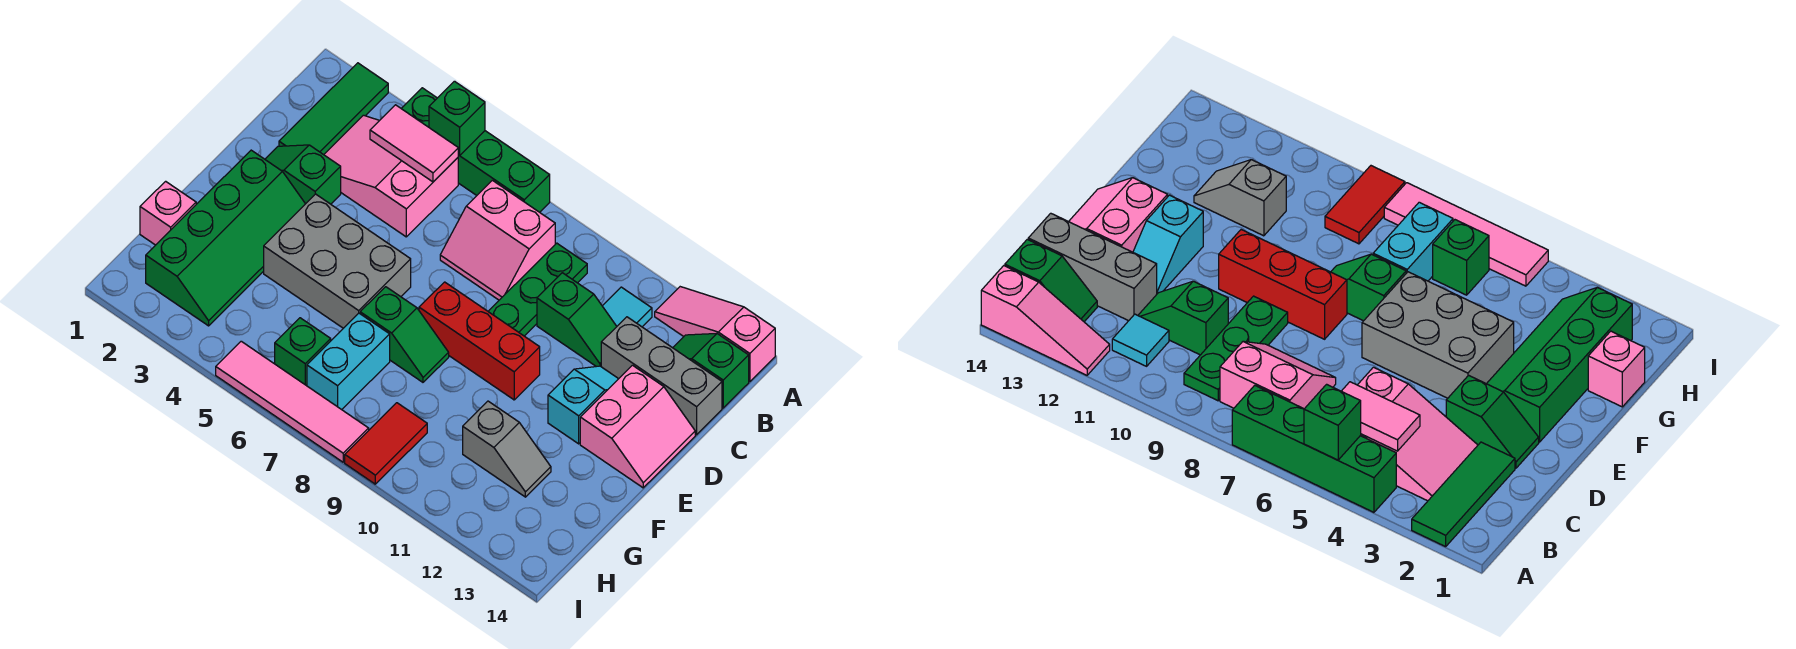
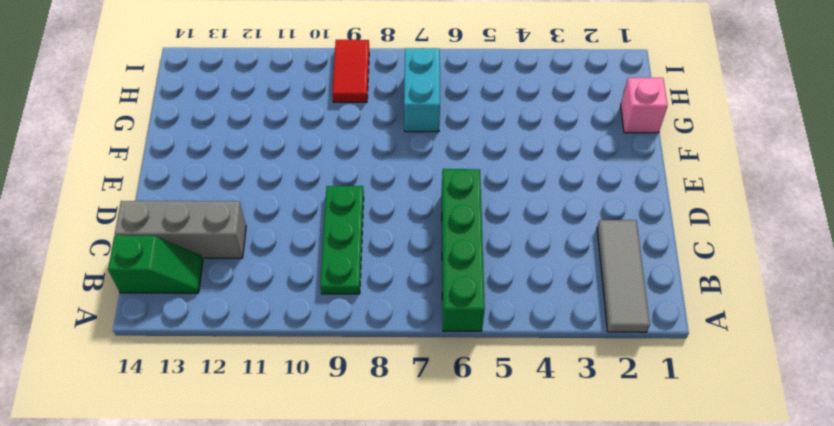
grey tile A2:C2 level 1 -> green tile A2:C2 level 1
green brick A6:D6 level 1 -> green brick A4:A7 level 1
none -> pink slope A12:A14 level 1 top 14
none -> pink slope B3:C5 level 1 top 5
none -> pink slope B7:C8 level 1 top B

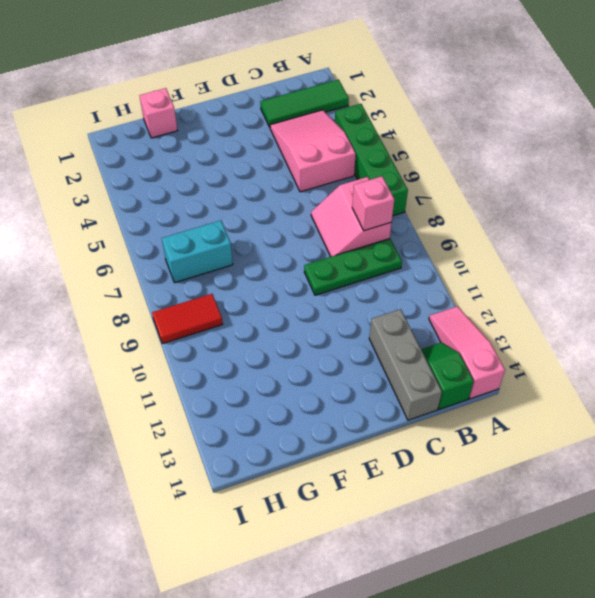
pink brick B8 level 2 -> none
none -> cyan tile B11 level 1
none -> green slope C10:C11 level 1 top 10
none -> green slope D2:D3 level 1 top 3

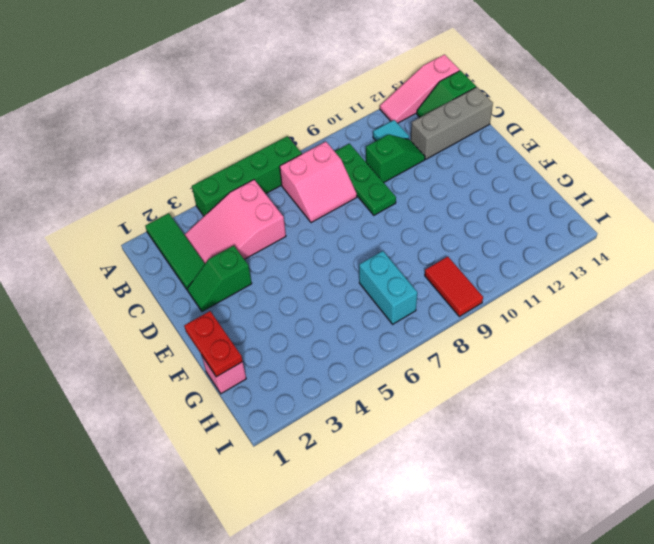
red plate F1:G1 level 2 -> none
none -> cyan slope D12:E12 level 1 top E
none -> pink slope D13:E14 level 1 top 13
none -> green slope E2:H3 level 1 top 2

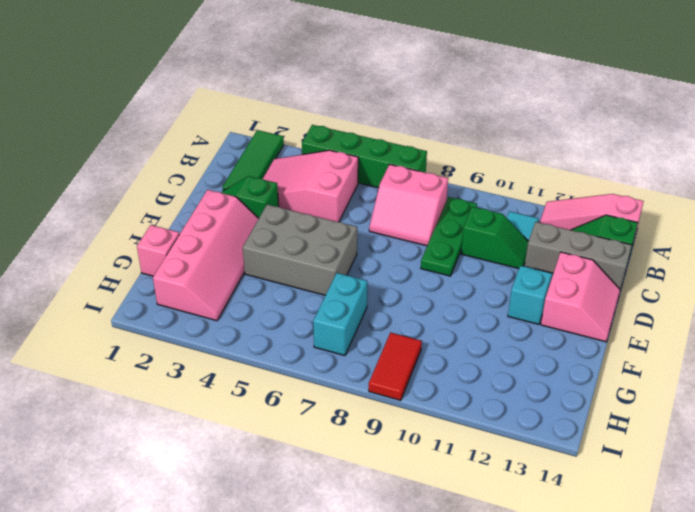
pink slope E2:H3 level 1 top 2 -> green slope E2:H3 level 1 top 2
none -> red brick E8:E10 level 1
none -> green slope F7:F8 level 1 top 7
none -> grey slope G11:G12 level 1 top 11

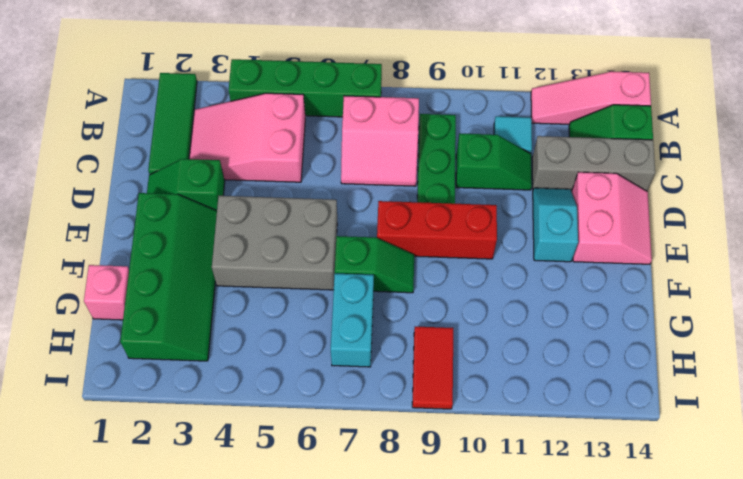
none -> grey slope G11:G12 level 1 top 11
none -> green brick H6 level 1
none -> pink tile I5:I8 level 1

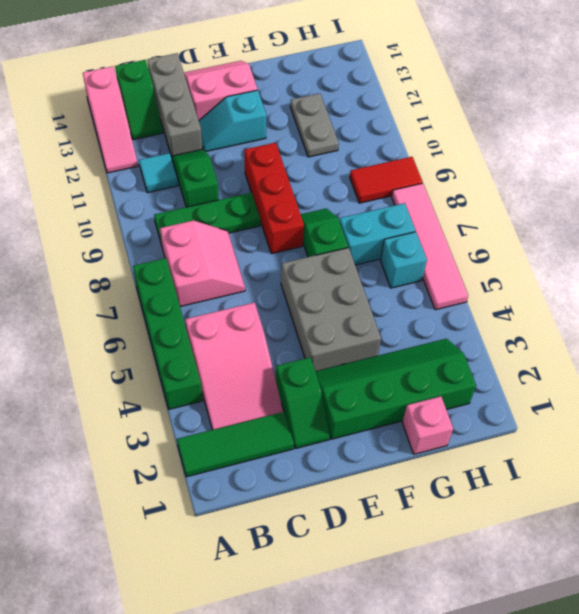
grey plate G11:G12 level 1 -> grey slope G11:G12 level 1 top 11
cyan brick H6 level 1 -> green brick H6 level 1
none -> green brick A5 level 2
none -> pink tile B4:B5 level 2

